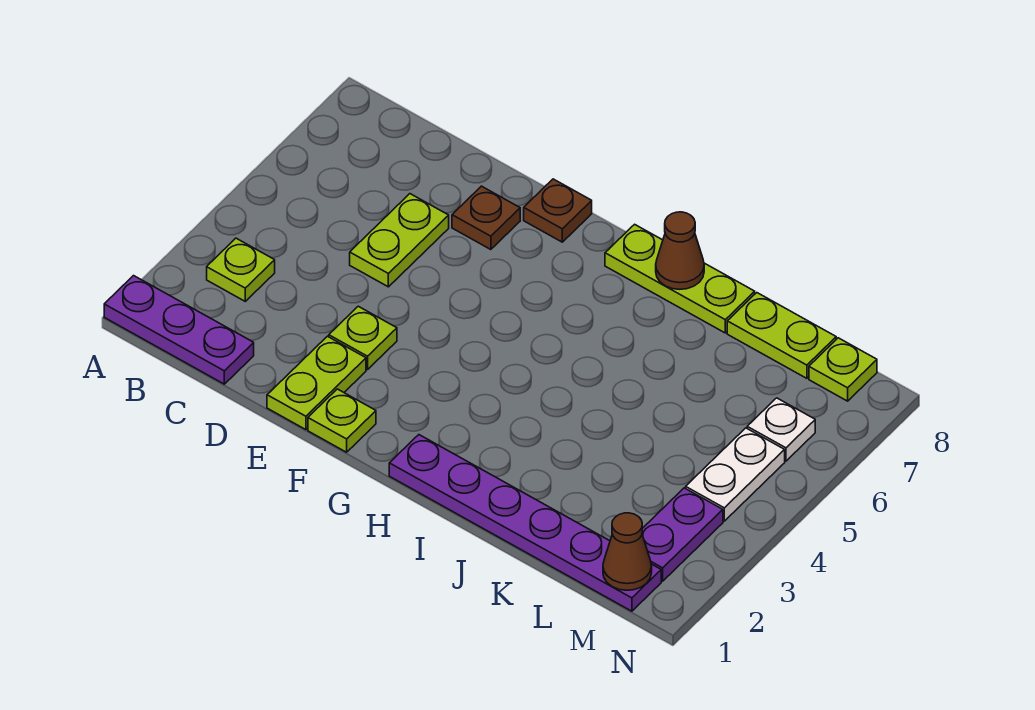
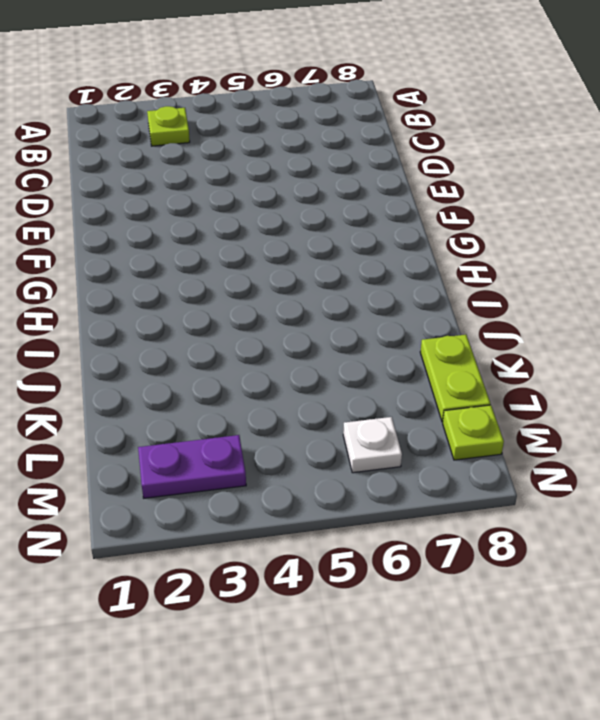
none -> purple plate A1:C1 level 1
none -> lime plate D5:D6 level 1
none -> lime plate E1:E2 level 1

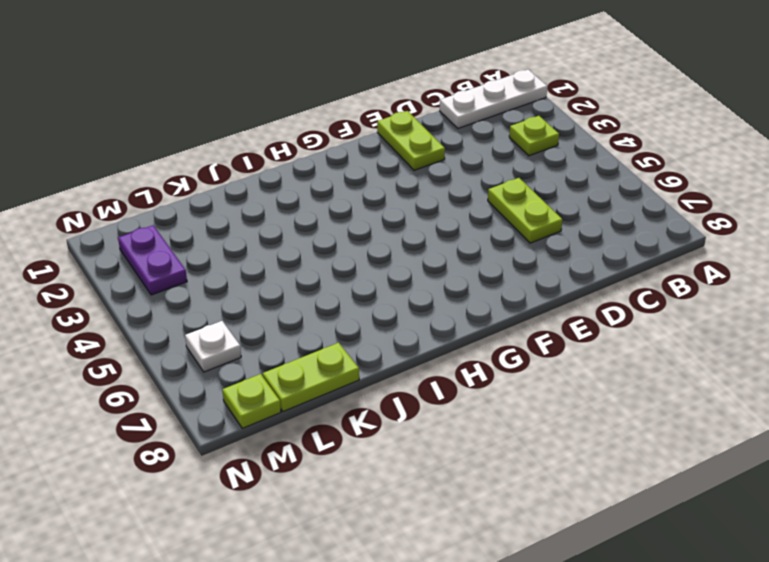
white plate A1:C1 level 1 -> purple plate A1:C1 level 1
none -> lime plate E3 level 1
none -> brown plate E7 level 1
none -> lime plate F1 level 1

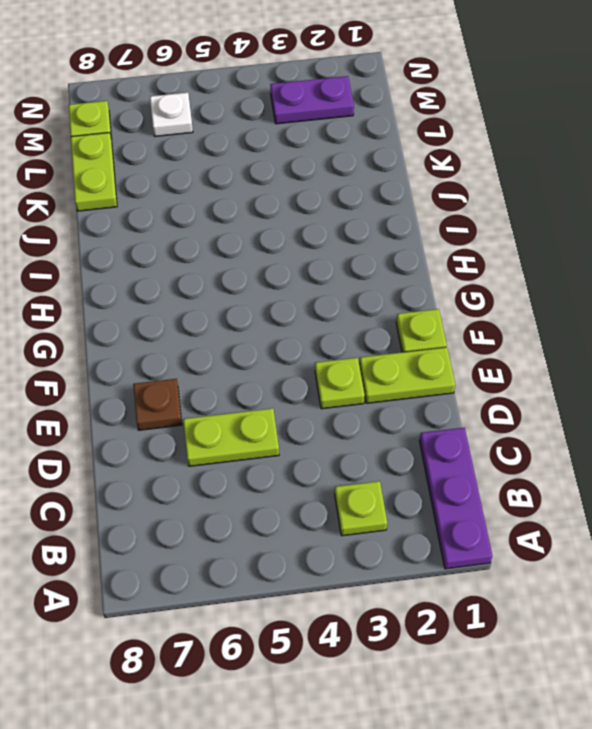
none -> brown plate F8 level 1
none -> purple plate H1:M1 level 1
none -> lime plate H8:J8 level 1

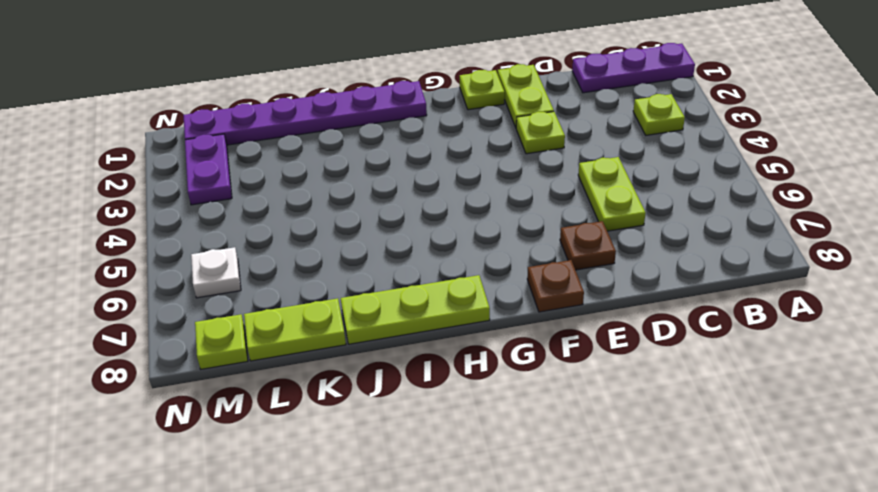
none -> white plate M4:M5 level 1
none -> brown cone I8 level 2
none -> brown cone M1 level 2

